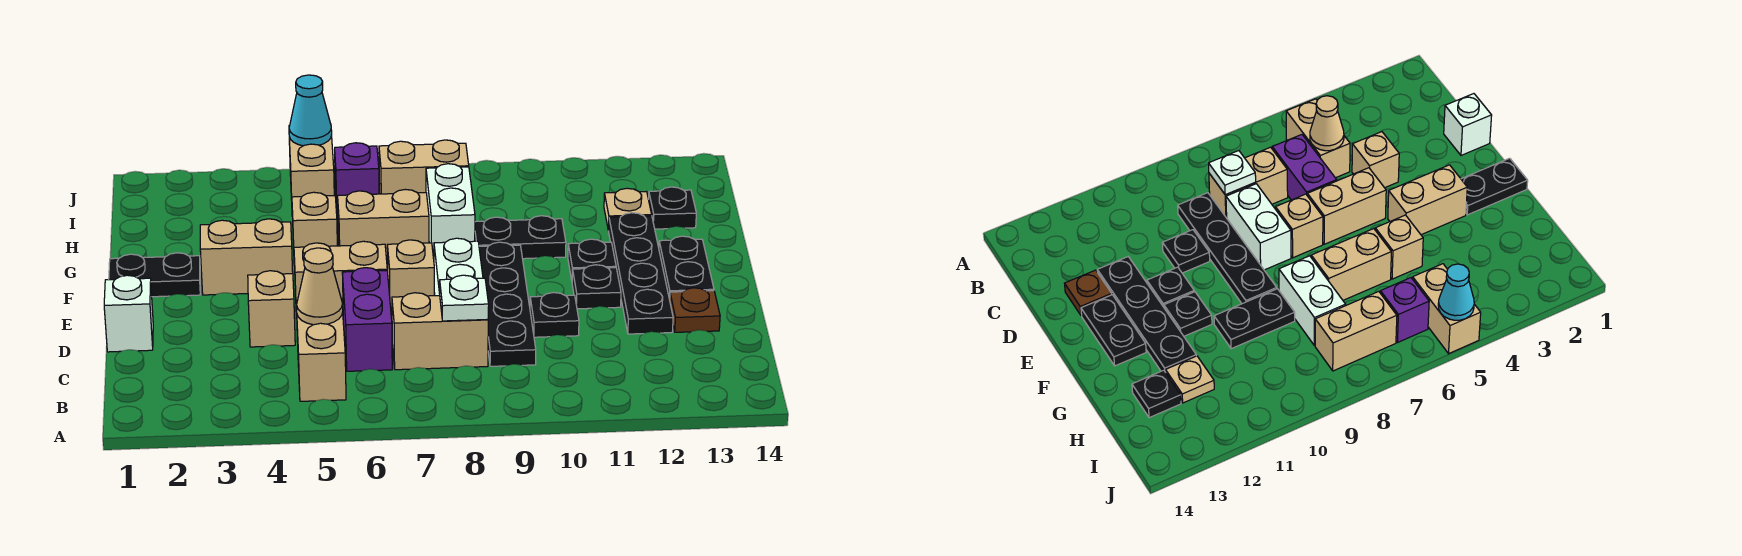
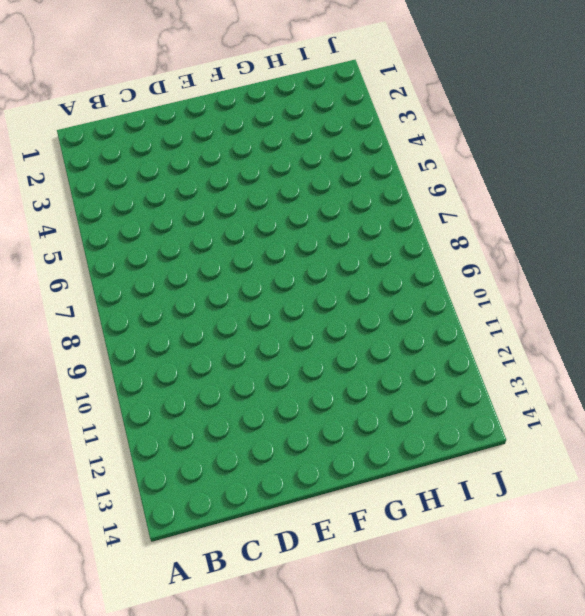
none -> tan brick B5:C5 level 1
none -> purple brick C6:D6 level 1
none -> tan brick C7:C8 level 1

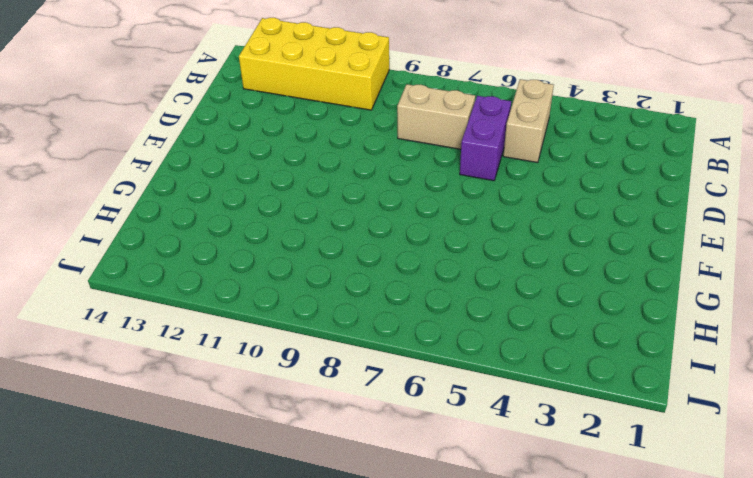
yellow brick A10:B13 level 1 -> none
none -> black plate C9:F9 level 1
none -> white brick D1 level 1
none -> tan brick D4 level 1

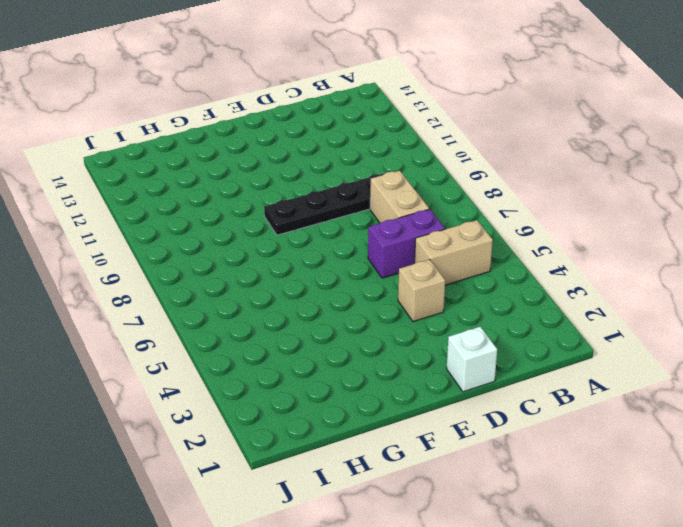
none -> white brick D8:E8 level 1
none -> black plate D10 level 1
none -> black plate D12:G12 level 1

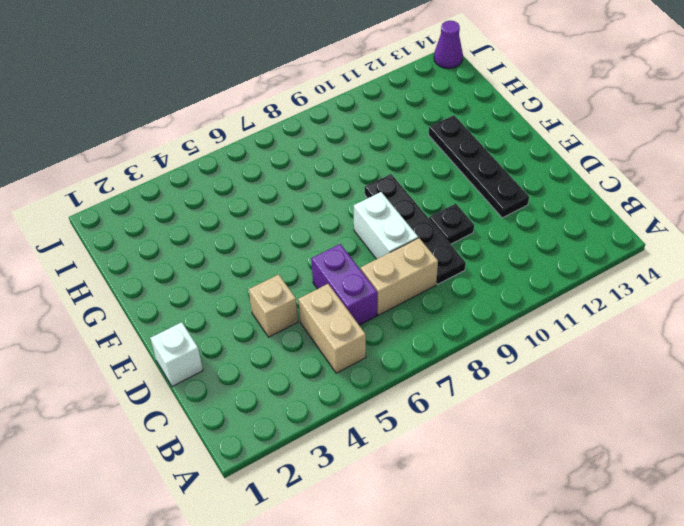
purple cone J14 level 1 -> none
none -> brown plate D13 level 1
none -> tan brick E5:E6 level 1
none -> tan brick E7 level 1

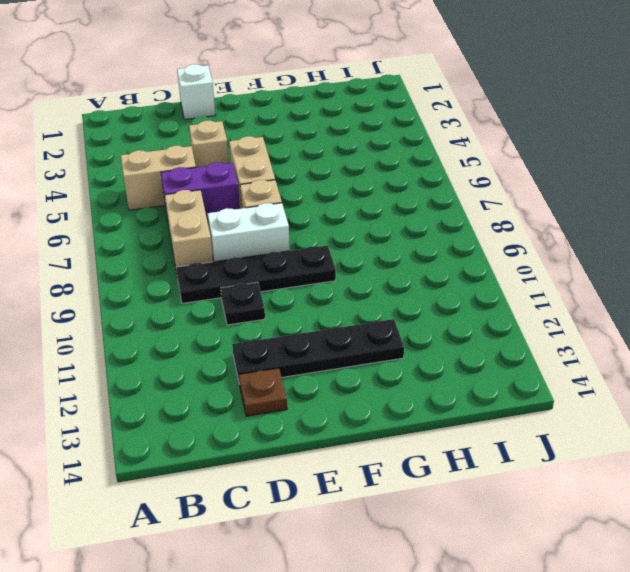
none -> black plate E11 level 1
none -> black plate E13:F13 level 1
none -> black plate F1:F2 level 1

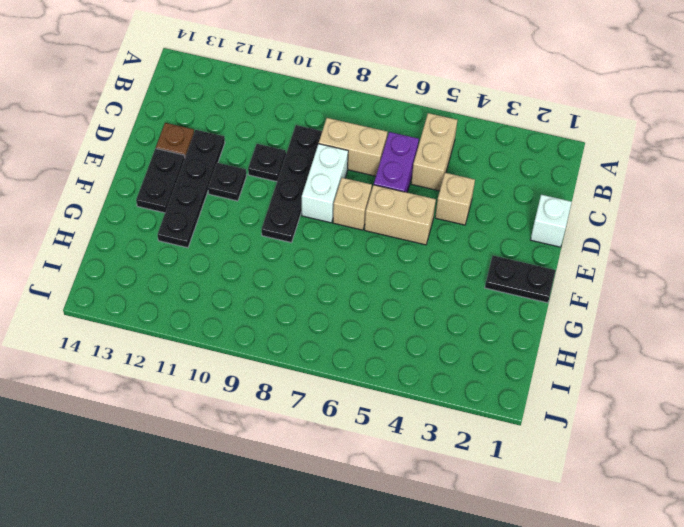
none -> tan brick F3:F4 level 1
none -> black plate F11 level 1
none -> tan brick G5 level 1

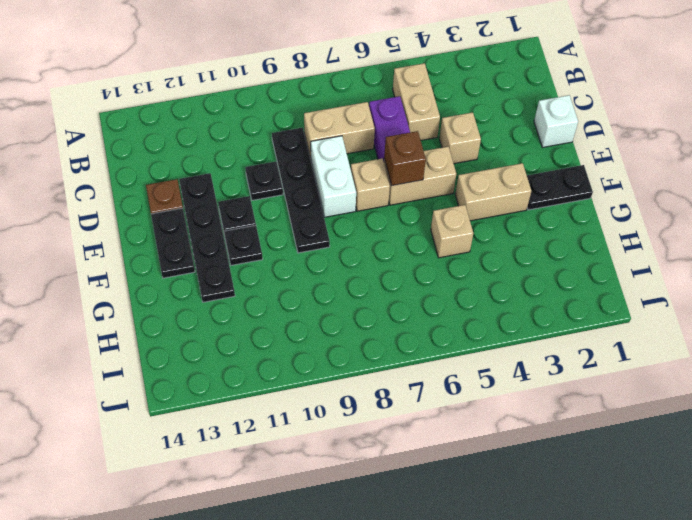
brown brick E6 level 2 -> none
none -> tan brick G6:G7 level 1
none -> white brick G8:H8 level 1
none -> black plate G9:G10 level 1

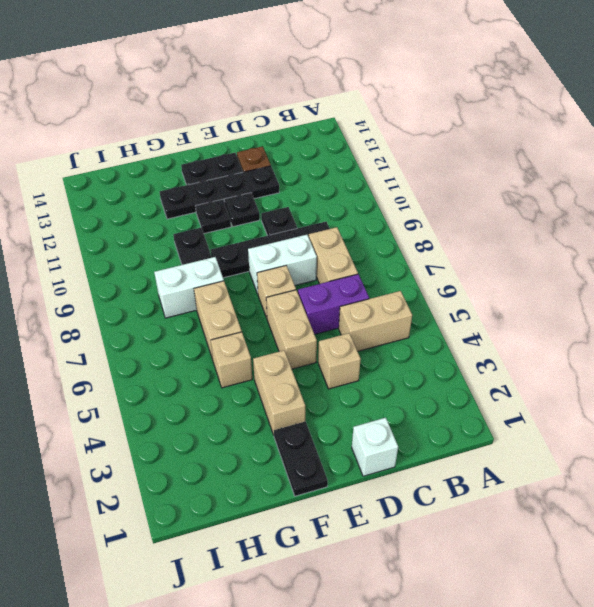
none -> tan plate H12 level 1
none -> black plate H13 level 1
none -> tan brick I5:J5 level 1

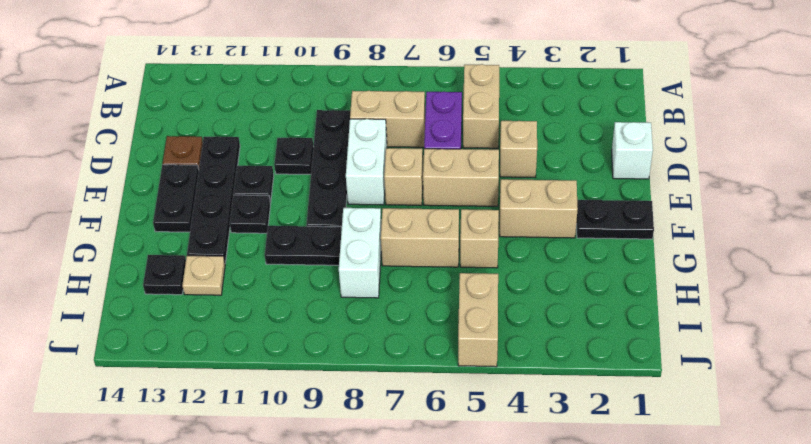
none -> purple brick I6 level 1
none -> tan brick I7:I8 level 1
none -> tan cone C5 level 2

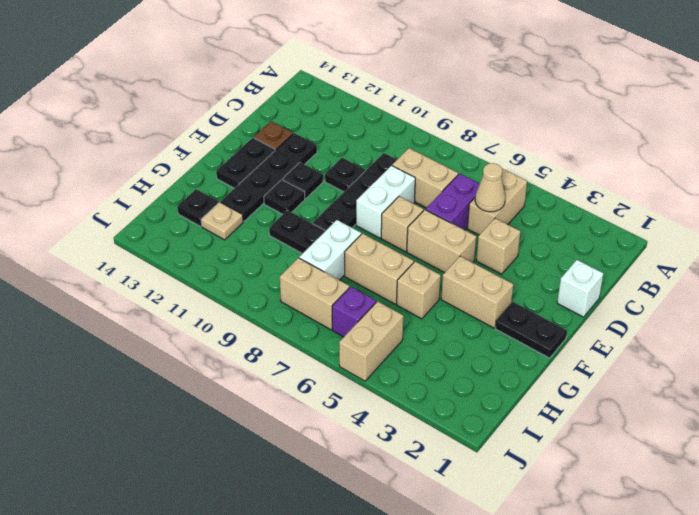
none -> white plate C8 level 2
none -> cyan cone J5 level 2

